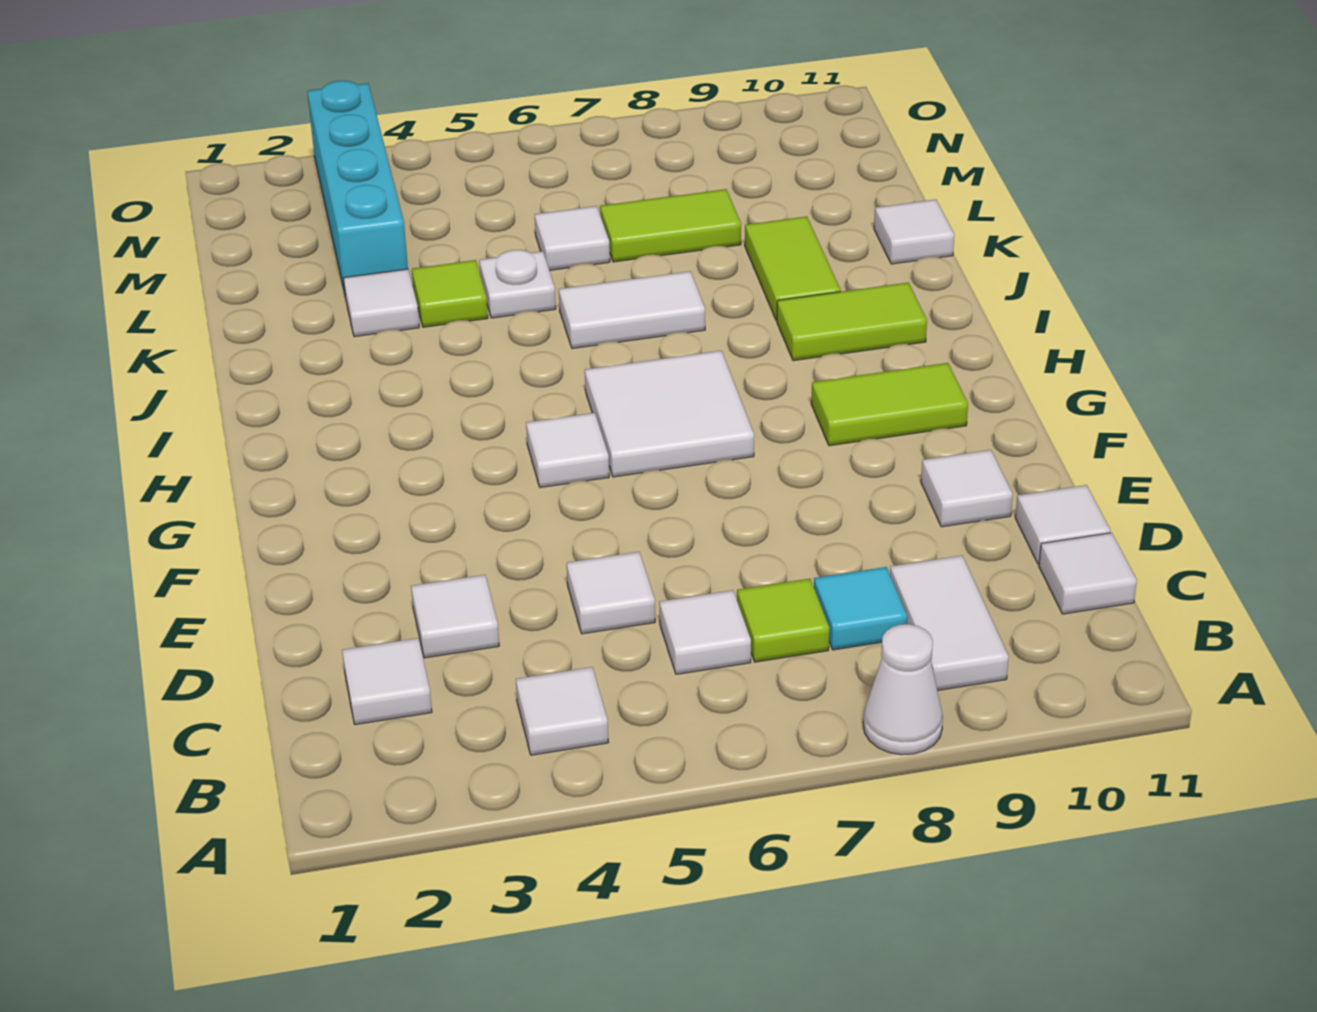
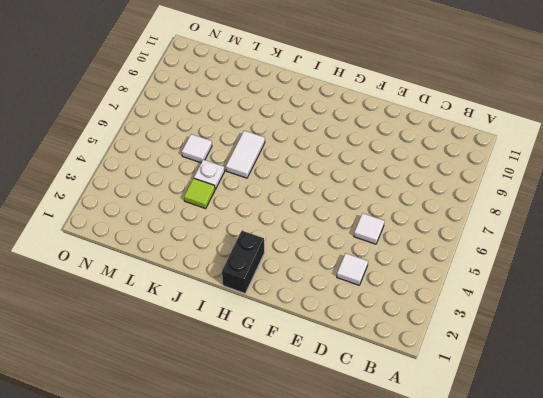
black brick H1:H2 level 1 -> none
none -> white cone A8 level 1
none -> white tile B4 level 1
none -> white tile B9:C9 level 1

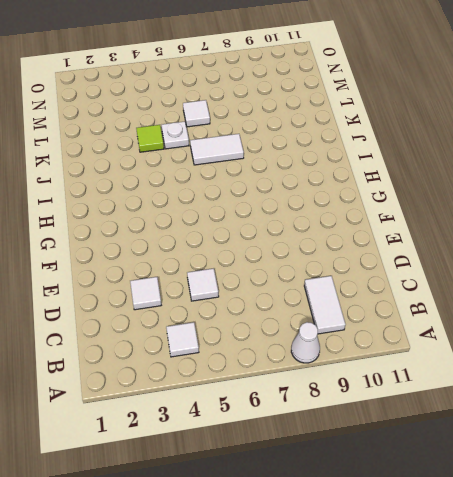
none -> white tile C2 level 1
none -> white tile C6 level 1
none -> lime tile C7 level 1

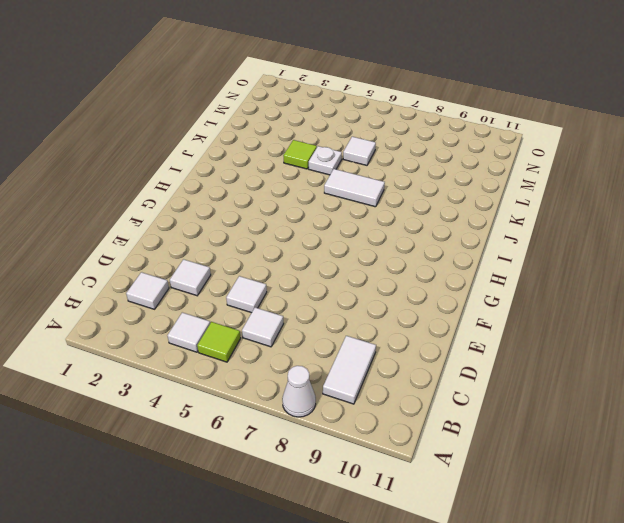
lime tile B5 level 1 -> lime tile C7 level 1
none -> cyan tile C8 level 1
none -> white tile C11 level 1
none -> white tile D11 level 1

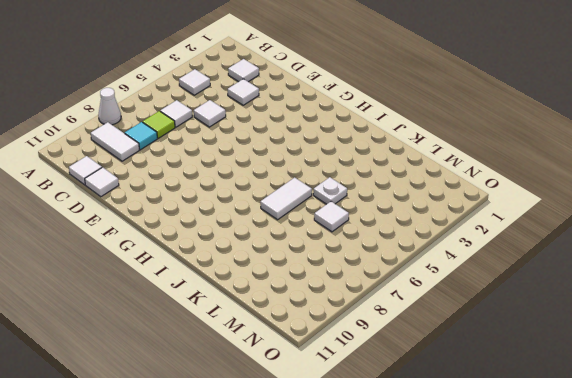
none -> white tile E10 level 1
none -> white tile G5 level 1
none -> white tile G6:H7 level 1

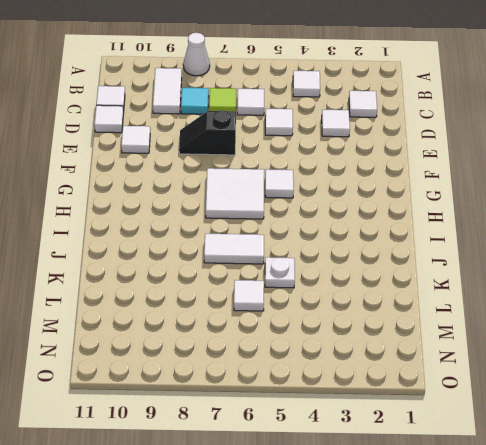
black slope E7:E8 level 1 top 7 -> none
none -> lime tile G9:G10 level 1
none -> lime tile I9:I10 level 1
none -> lime tile J9:K9 level 1

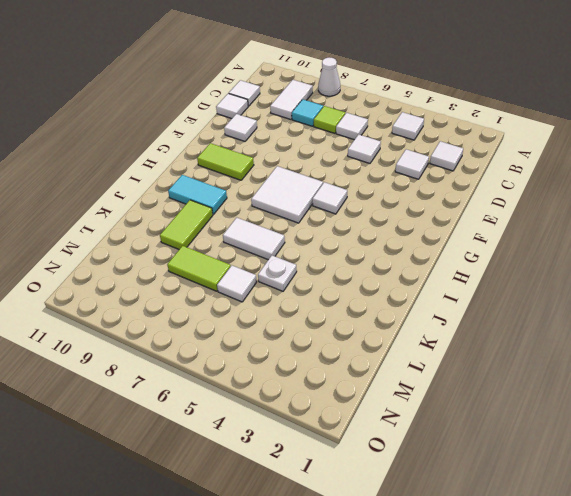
cyan tile I9:I10 level 1 -> lime tile I9:I10 level 1
none -> white tile K3 level 1
none -> lime tile K4 level 1
none -> white tile K11 level 1

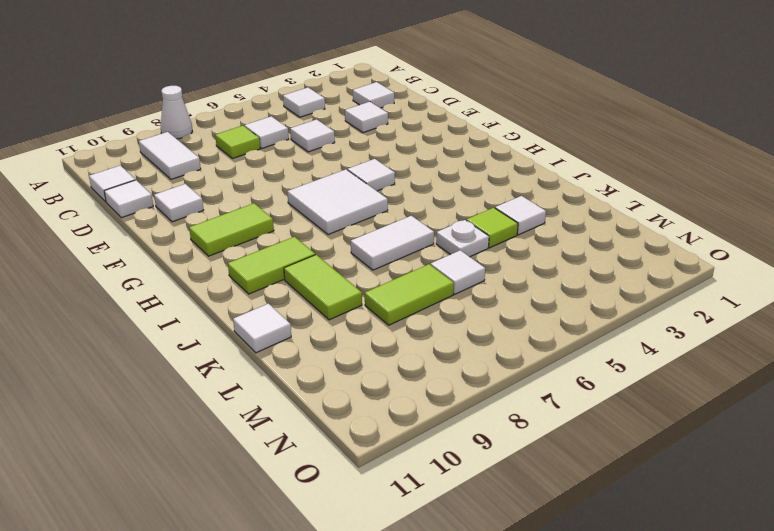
none -> cyan tile C8 level 1
none -> cyan brick L3:O3 level 1

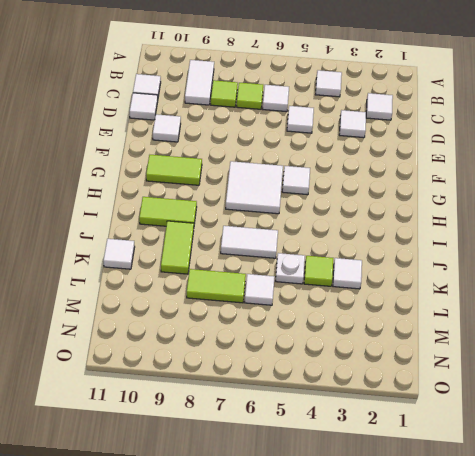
lime tile C8 level 1 -> cyan tile C8 level 1
none -> white cone A8 level 1
none -> cyan brick L3:O3 level 1

